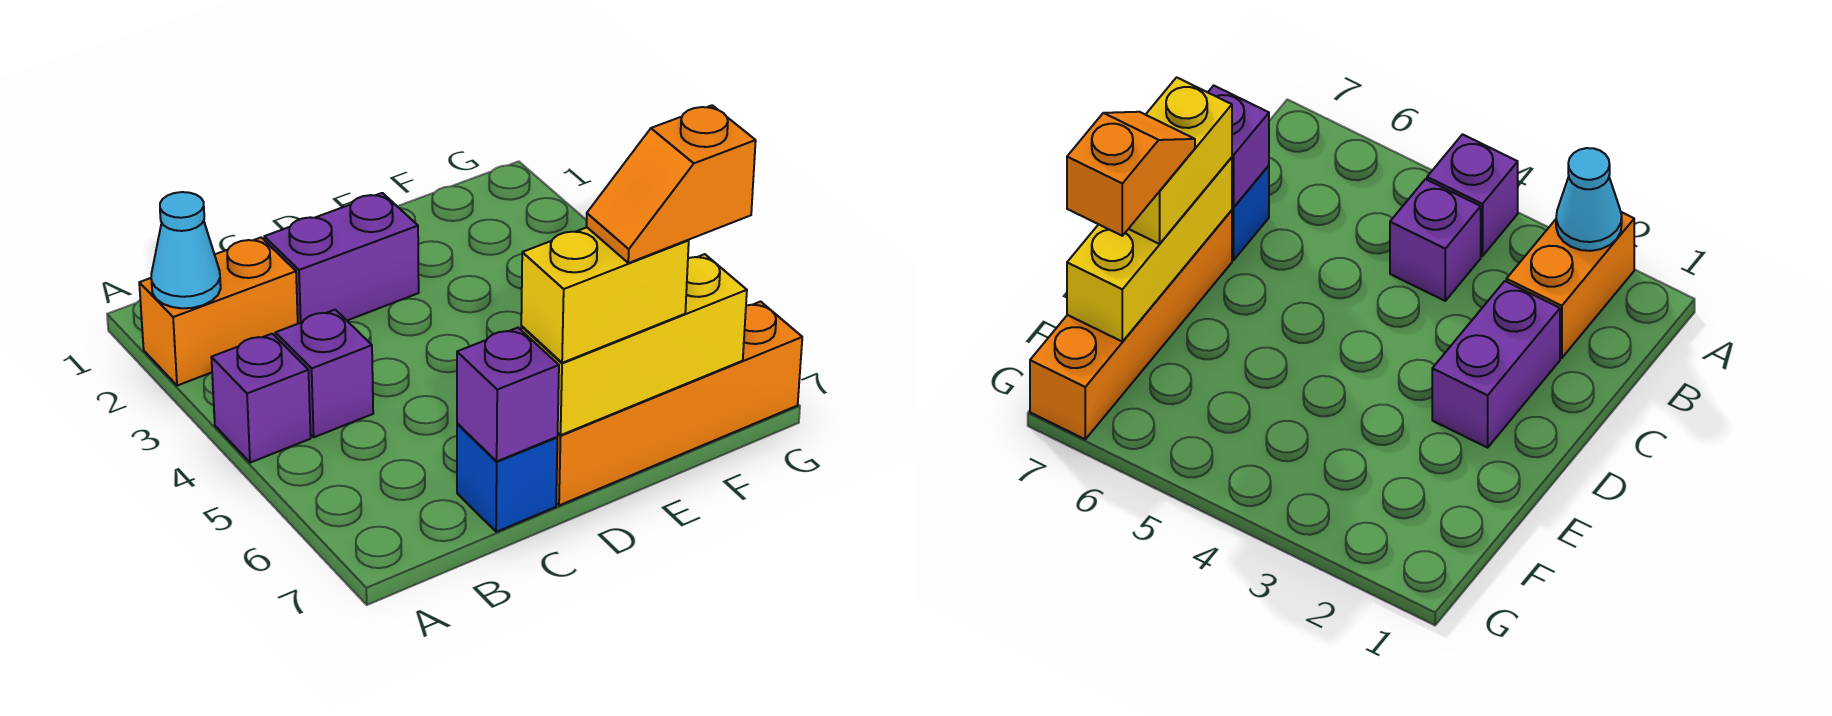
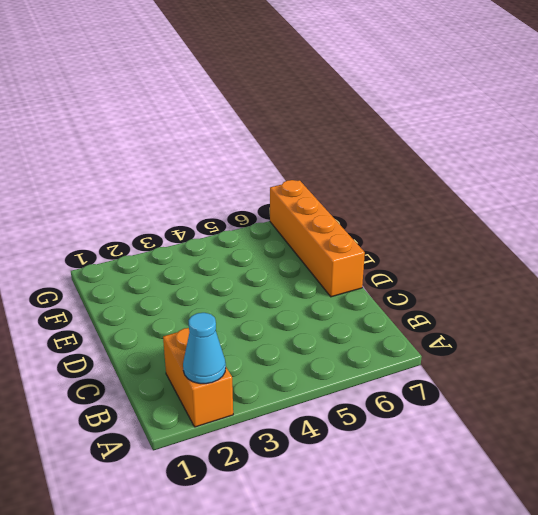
none -> purple brick A4 level 1
none -> purple brick B4 level 1

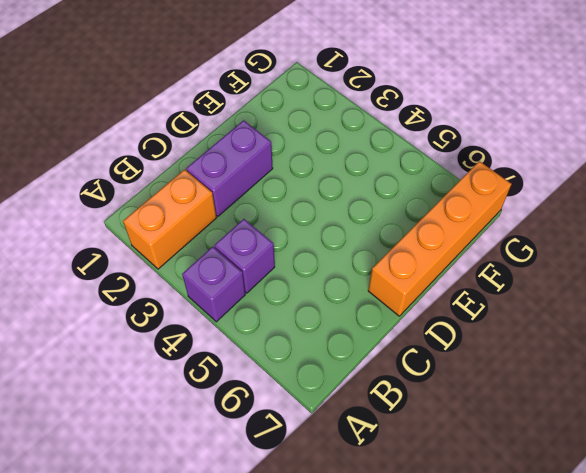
none -> blue brick C7 level 1
none -> cyan cone A2 level 2

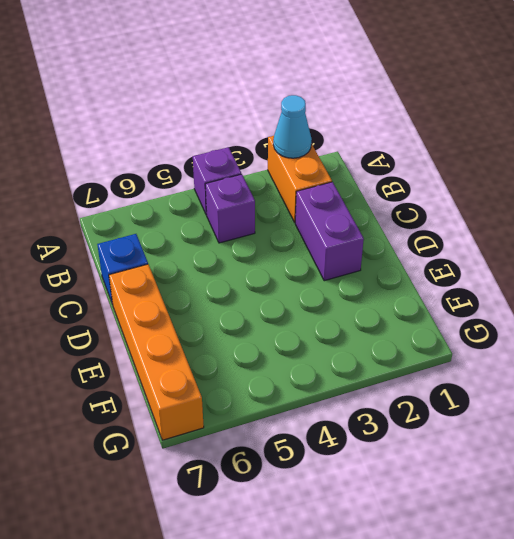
none -> purple brick C7 level 2
none -> yellow brick D7:F7 level 2

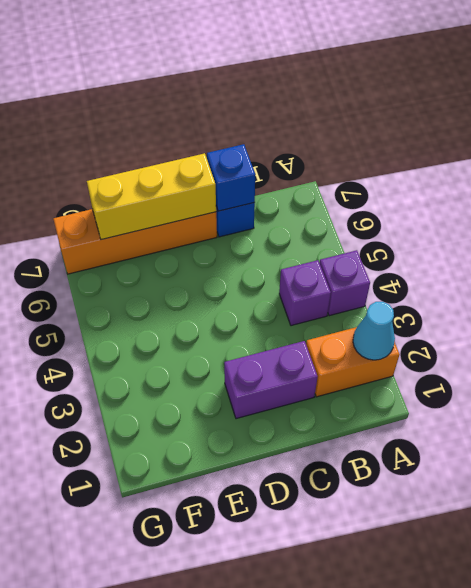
blue brick C7 level 2 -> purple brick C7 level 2
none -> yellow brick D7:E7 level 3
none -> orange slope E7:F7 level 4 top F

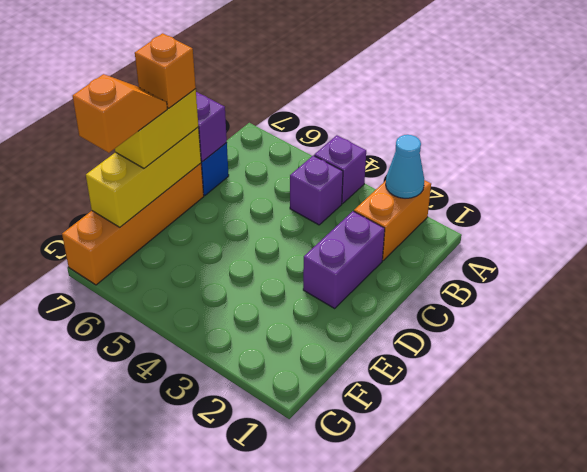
orange brick D7 level 4 -> none

